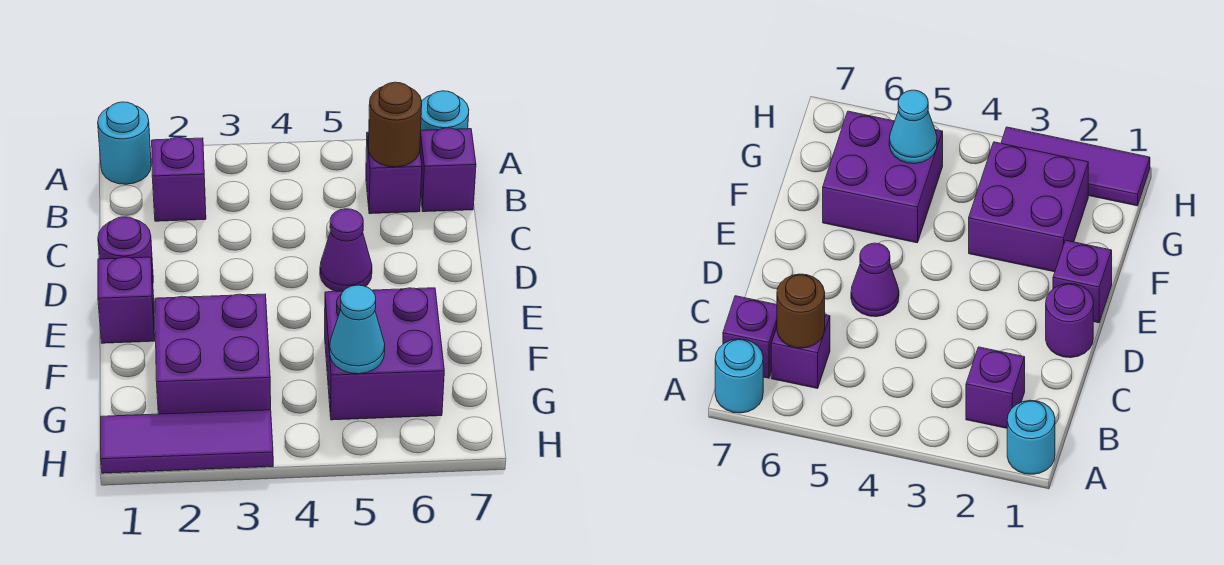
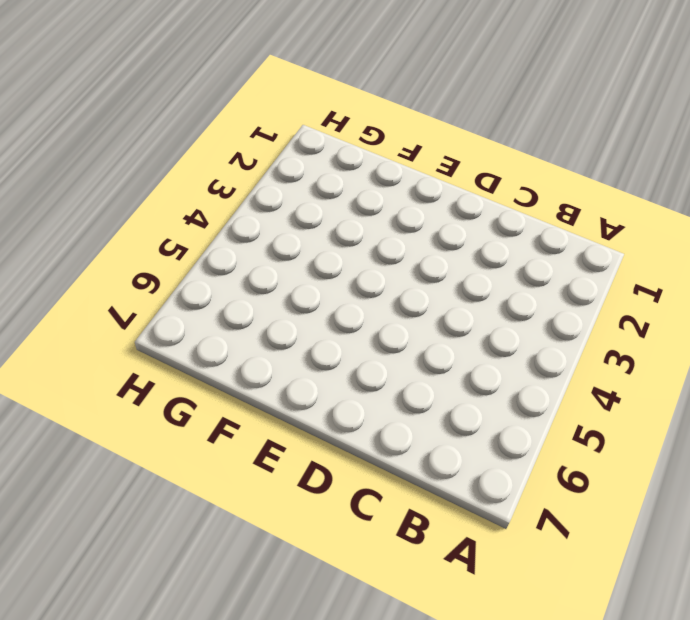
none -> cyan round brick A1 level 1
none -> cyan round brick A7 level 1
none -> purple brick B2 level 1

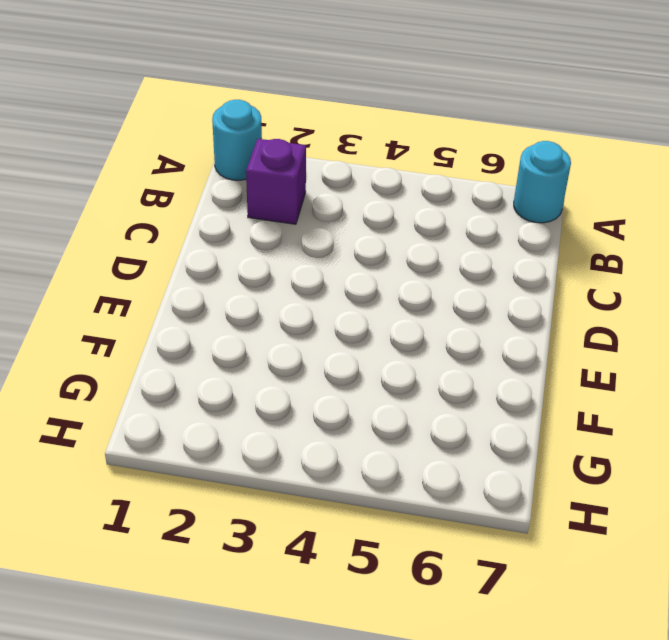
none -> purple brick B6 level 1
none -> purple brick B7 level 1
none -> purple round brick D1 level 1

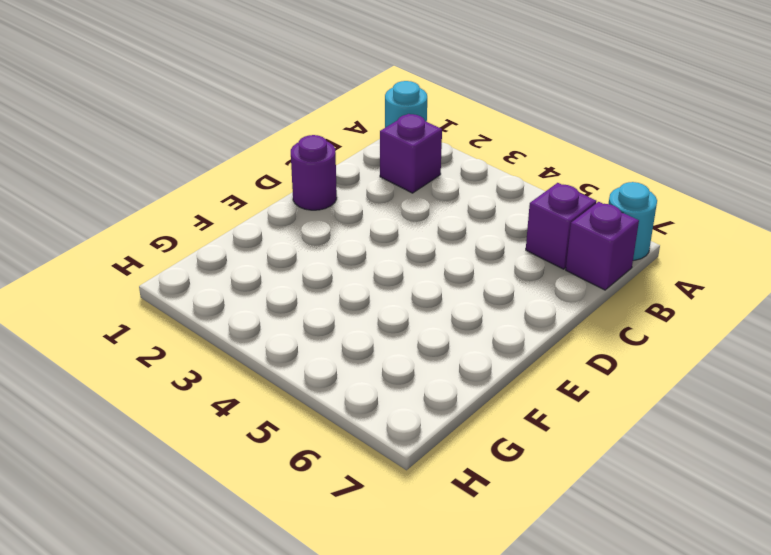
none -> purple cone D5 level 1
none -> purple brick E1 level 1
none -> purple brick F2:G3 level 1

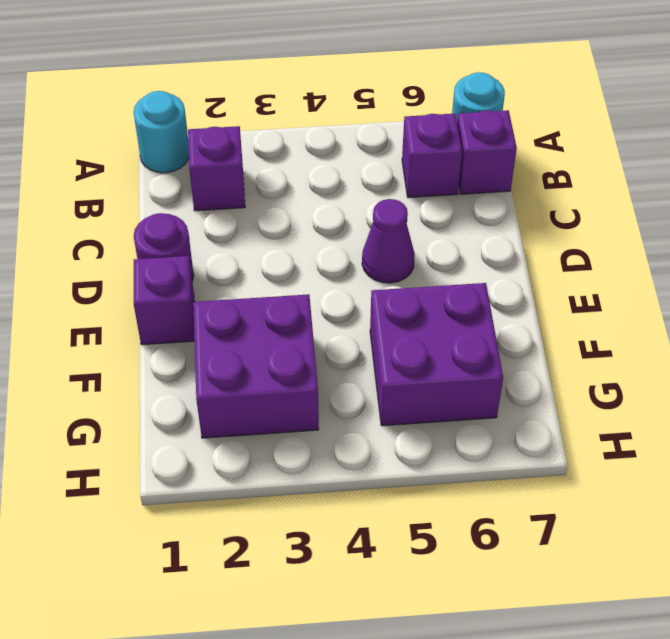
none -> purple tile H1:H3 level 1
none -> brown round brick B6 level 2
none -> cyan cone G5 level 2

